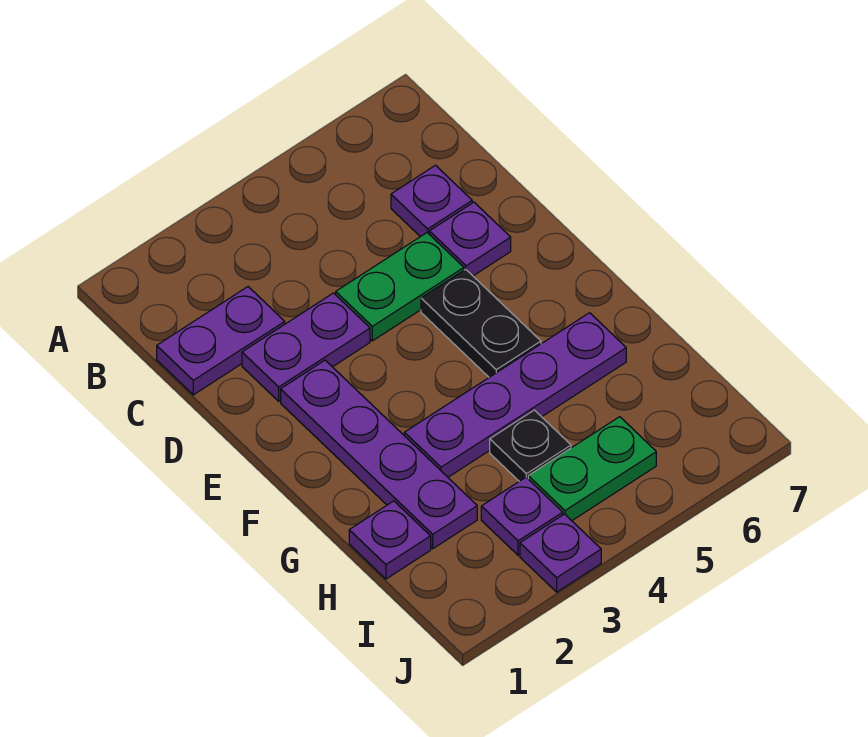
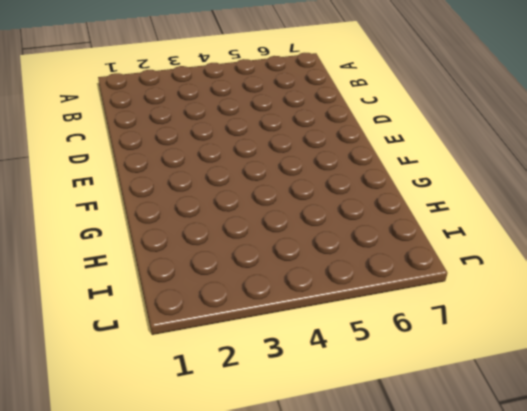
none -> purple plate C1:C2 level 1
none -> purple plate C6 level 1
none -> purple plate D2:D3 level 1

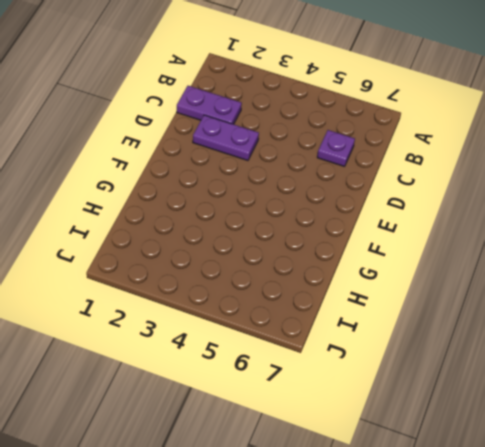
none -> green plate D4:D5 level 1
none -> purple plate D6 level 1
none -> purple plate E2:H2 level 1

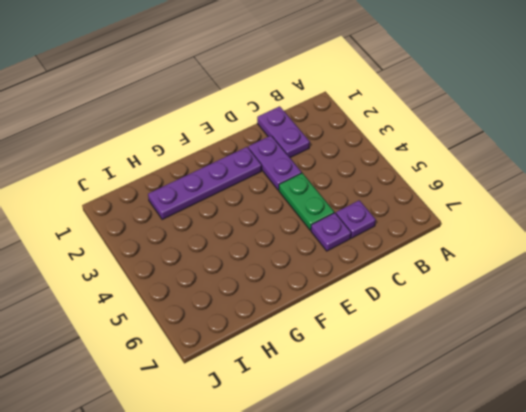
none -> black plate E5:F5 level 1
none -> purple plate G3:G6 level 1
none -> purple plate H1 level 1

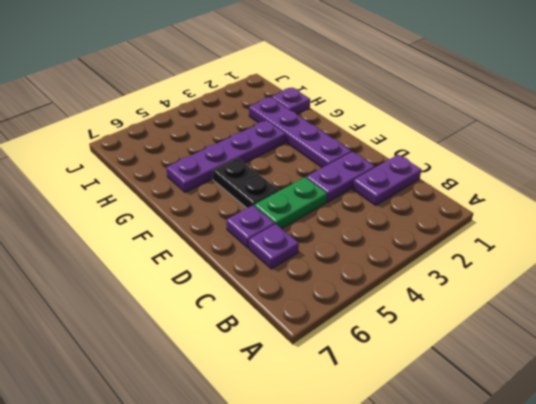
none -> black plate H4 level 1
none -> purple plate I3 level 1
none -> green plate I4:I5 level 1

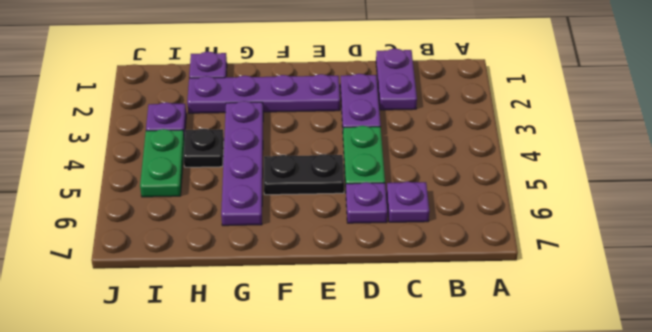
none -> purple plate J3 level 1

